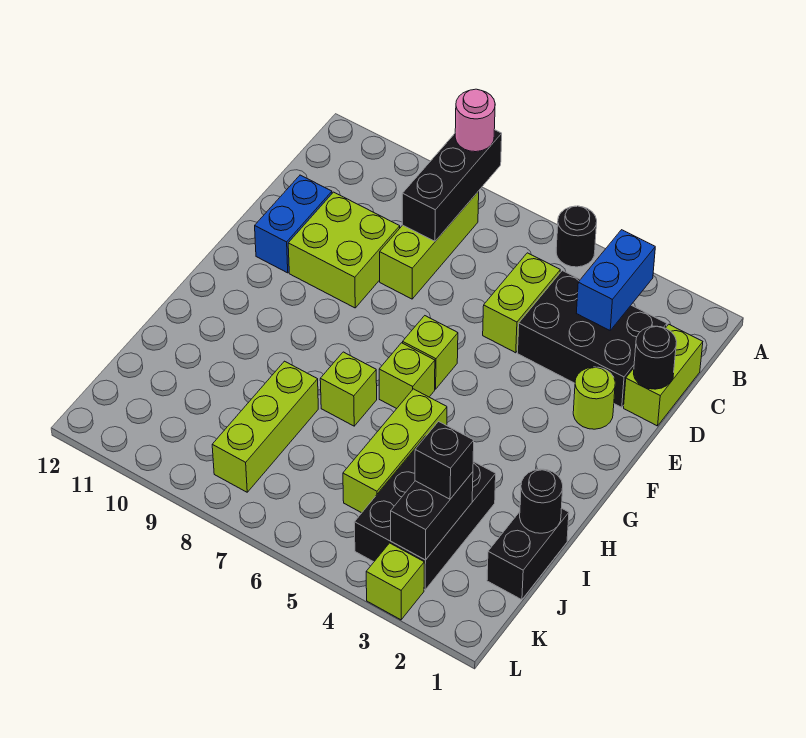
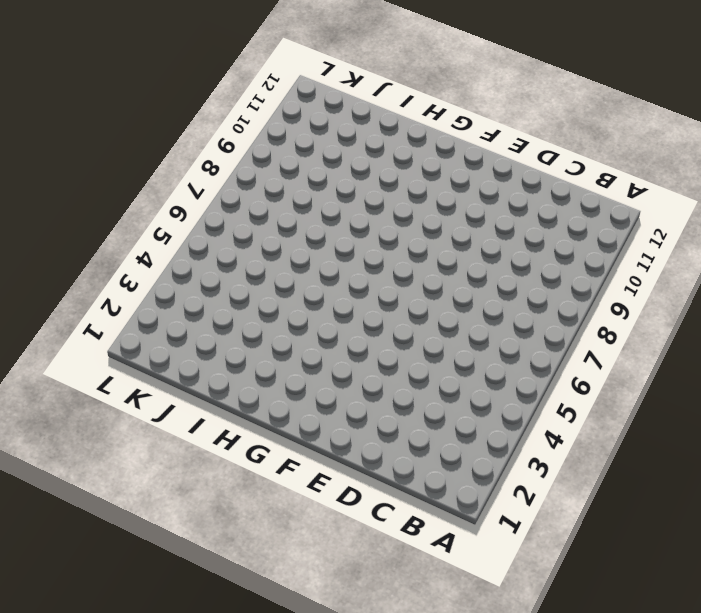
none -> black round brick A5 level 1
none -> lime brick B8:D8 level 1
none -> lime brick C1:D1 level 1

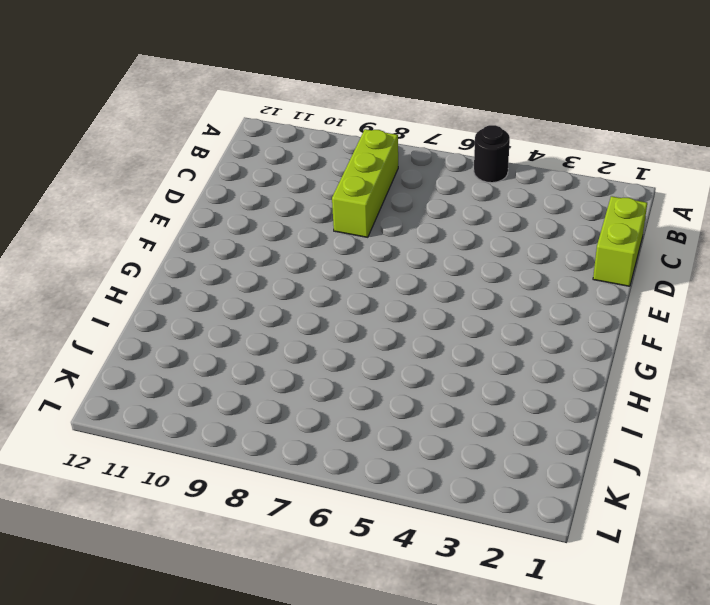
none -> black brick C2:D4 level 1
none -> lime brick C5:D5 level 1
none -> lime brick D9:E10 level 1

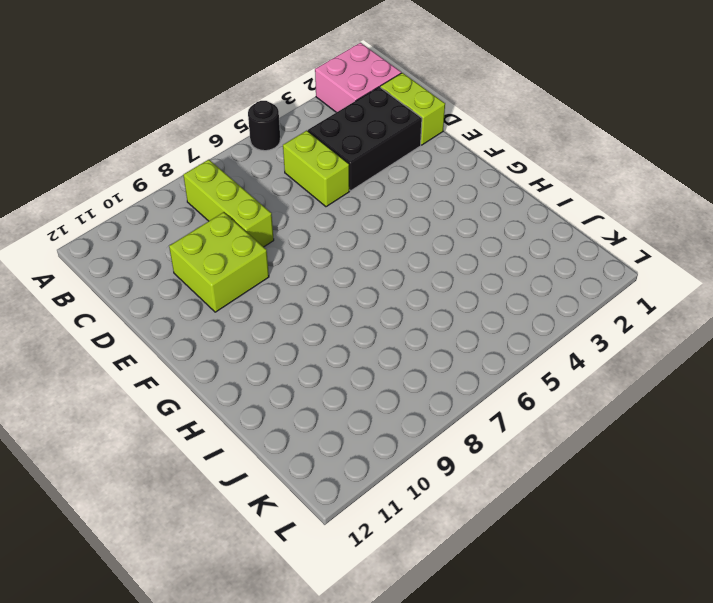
pink brick A1:B2 level 1 -> none
none -> blue brick D11:E11 level 1
none -> lime round brick E2 level 1
none -> lime brick F6 level 1

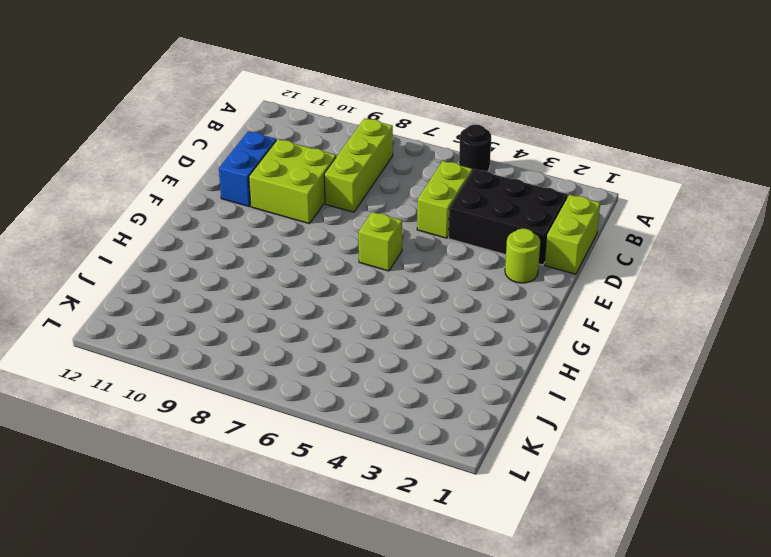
none -> lime brick G6 level 1
none -> lime brick H5:J5 level 1
none -> lime brick H7 level 1

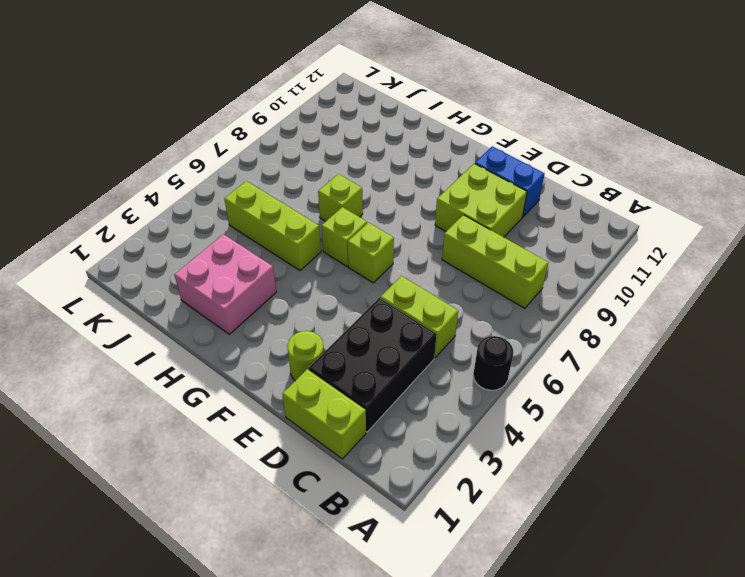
pink brick H2:I3 level 1 -> black brick I3:K4 level 1
none -> black brick I1:J1 level 1
none -> lime brick I8:K8 level 1
none -> lime brick L3 level 1

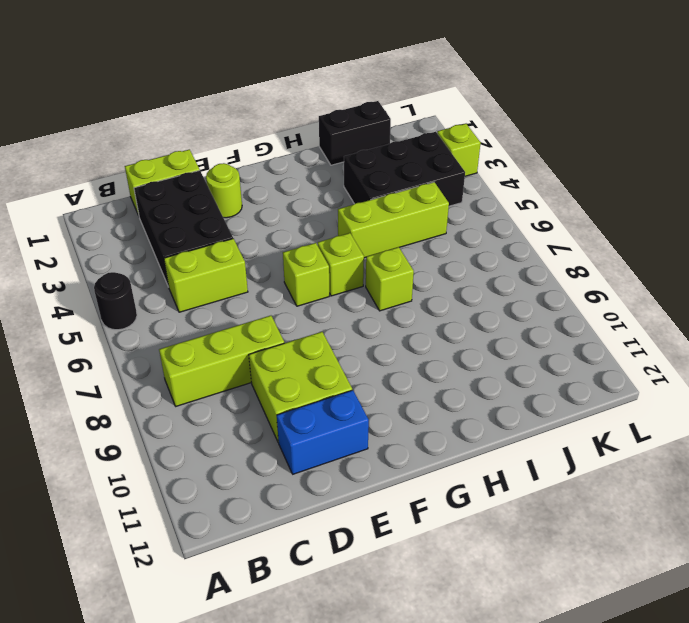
none -> lime brick I8:K8 level 1
none -> black brick A8:C8 level 2
none -> blue brick B3:C3 level 2

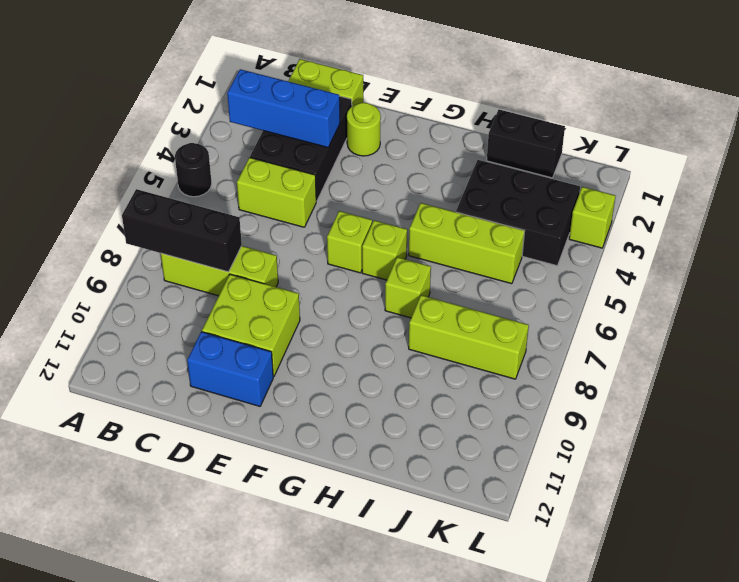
blue brick B3:D3 level 2 -> blue brick B3:C3 level 2
none -> black round brick D1 level 2
none -> black round brick I1 level 2
none -> black brick J3:K3 level 2

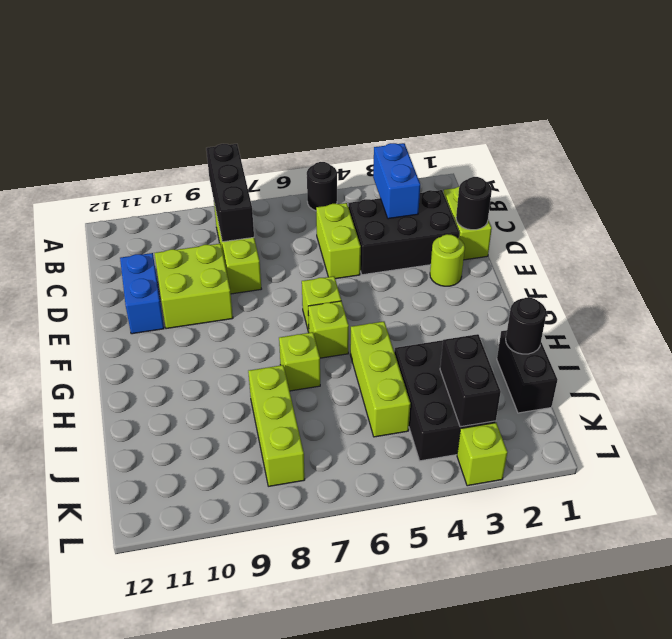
none -> pink round brick A8 level 3
none -> black brick J3 level 3

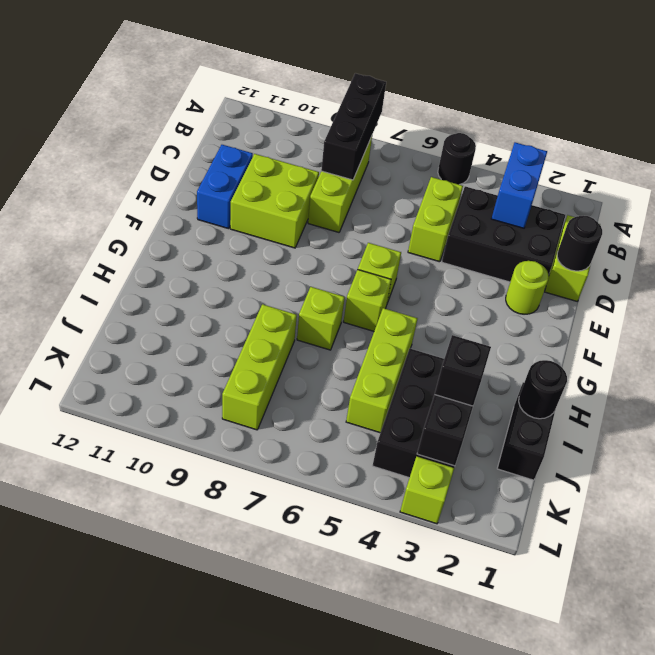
none -> pink round brick A8 level 3

